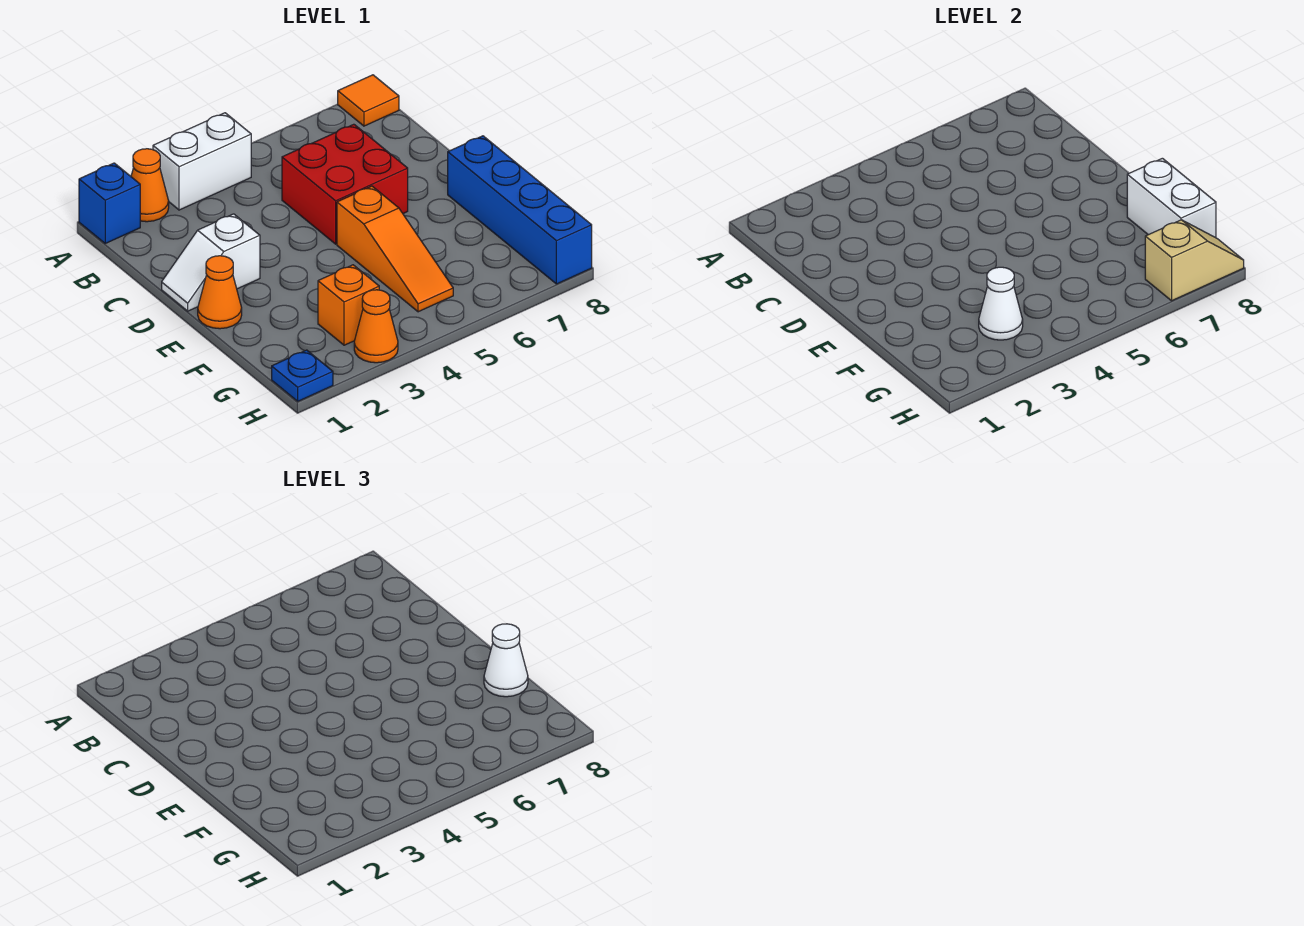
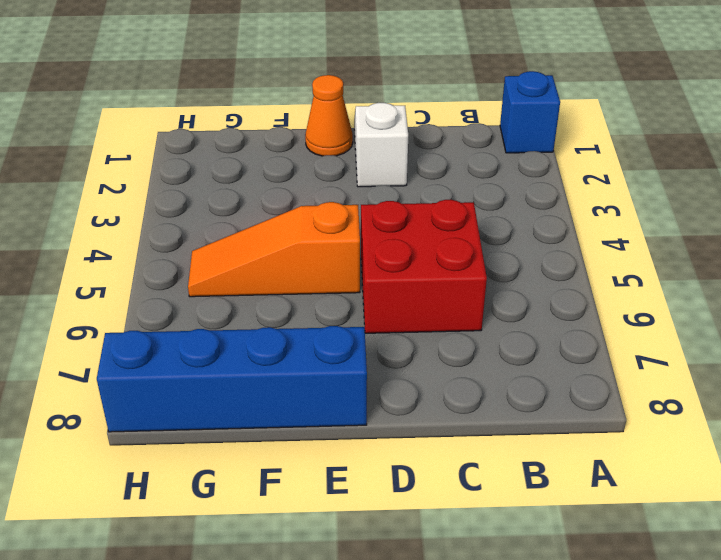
none -> orange cone A2 level 1
none -> white brick A3:A4 level 1
none -> orange tile A8 level 1

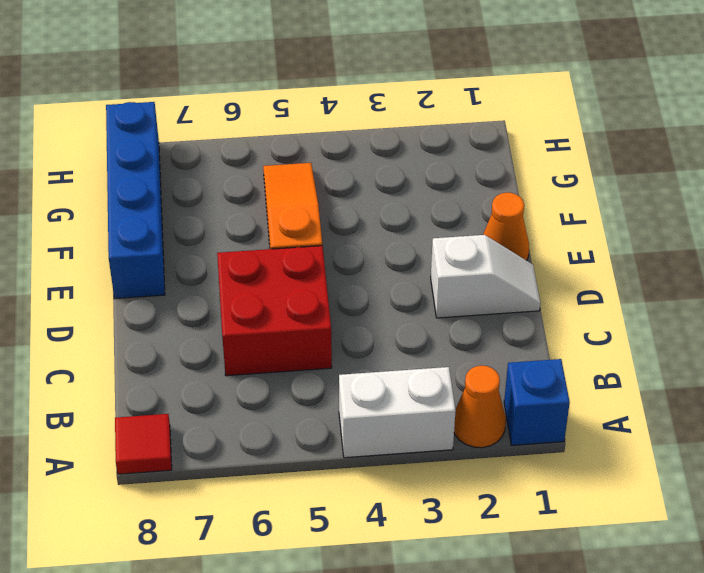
red tile A8 level 1 -> orange tile A8 level 1
none -> orange brick G3 level 1
none -> blue plate H1 level 1
none -> orange cone H3 level 1

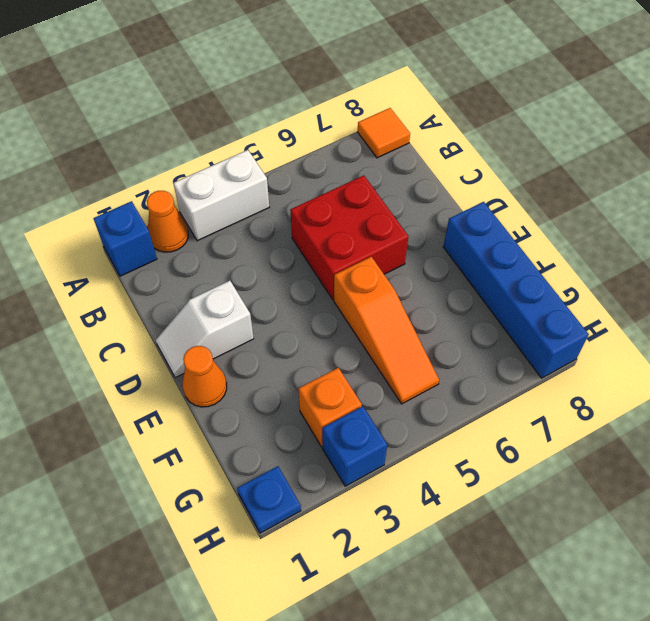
blue brick H3 level 1 -> orange cone H3 level 1
none -> white brick F8:G8 level 2
none -> white cone G3 level 2
none -> tan slope H7:H8 level 2 top 7

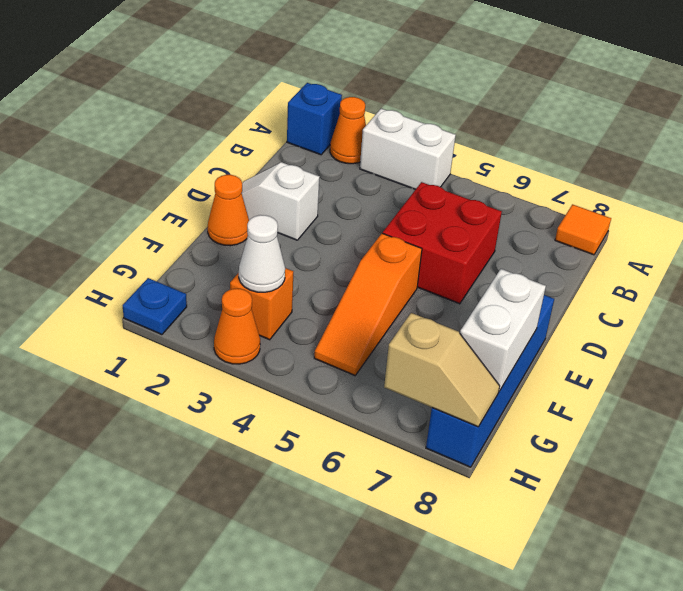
none -> white cone F8 level 3

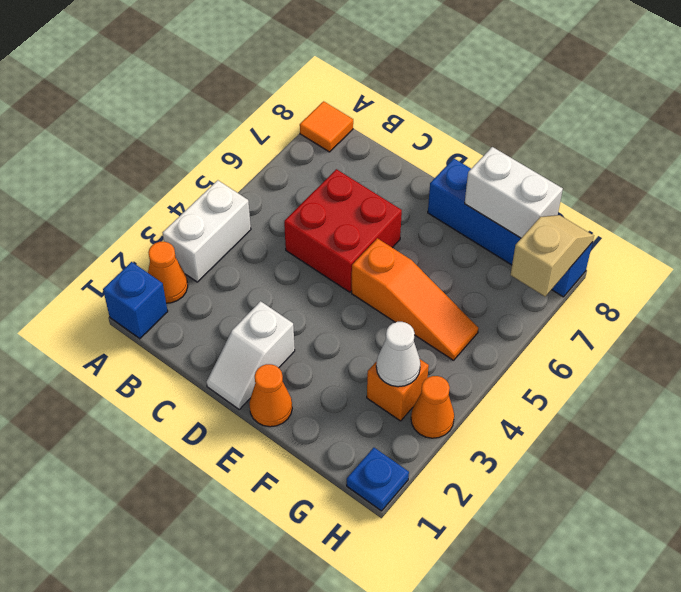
none -> white cone F8 level 3

